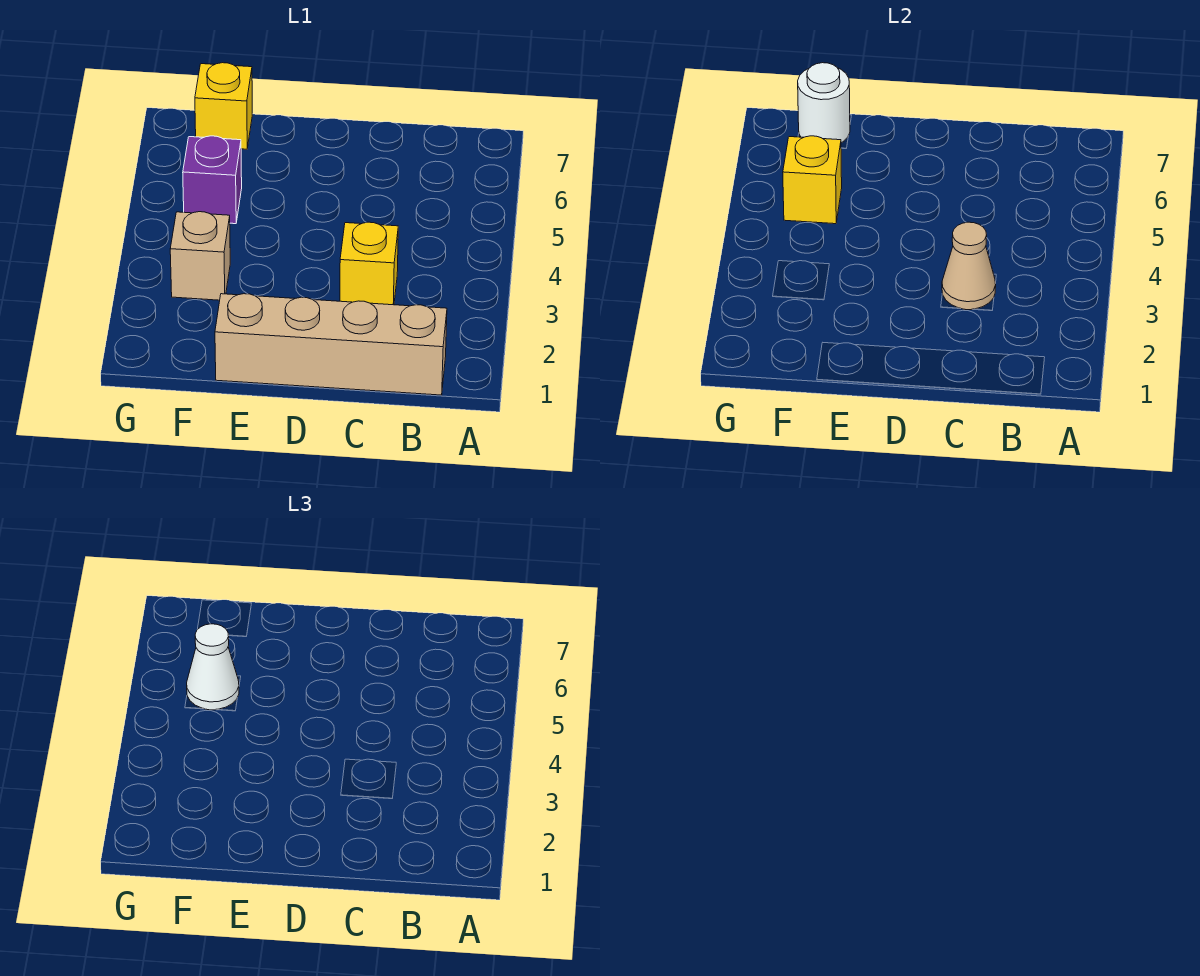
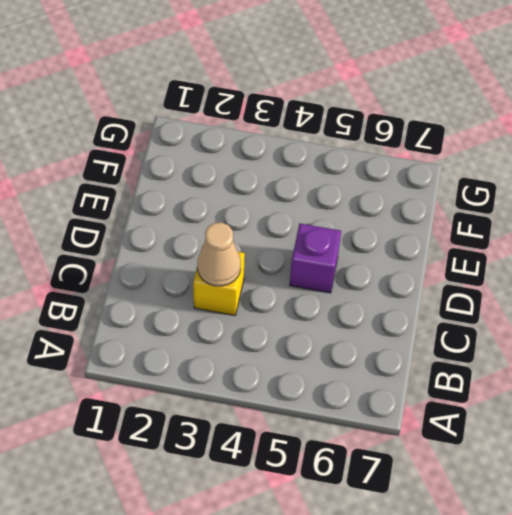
purple brick D5 level 1 -> purple brick F5 level 1
none -> tan brick B1:E1 level 1
none -> tan brick F3 level 1

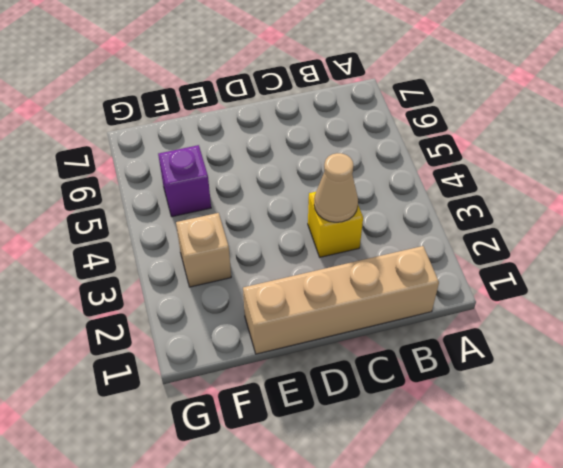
none -> yellow brick F7 level 1
none -> yellow brick F5 level 2

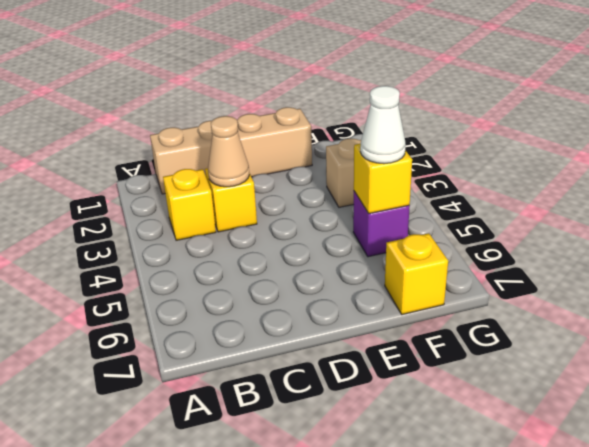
yellow brick B3 level 1 -> none
none -> white round brick F7 level 2

